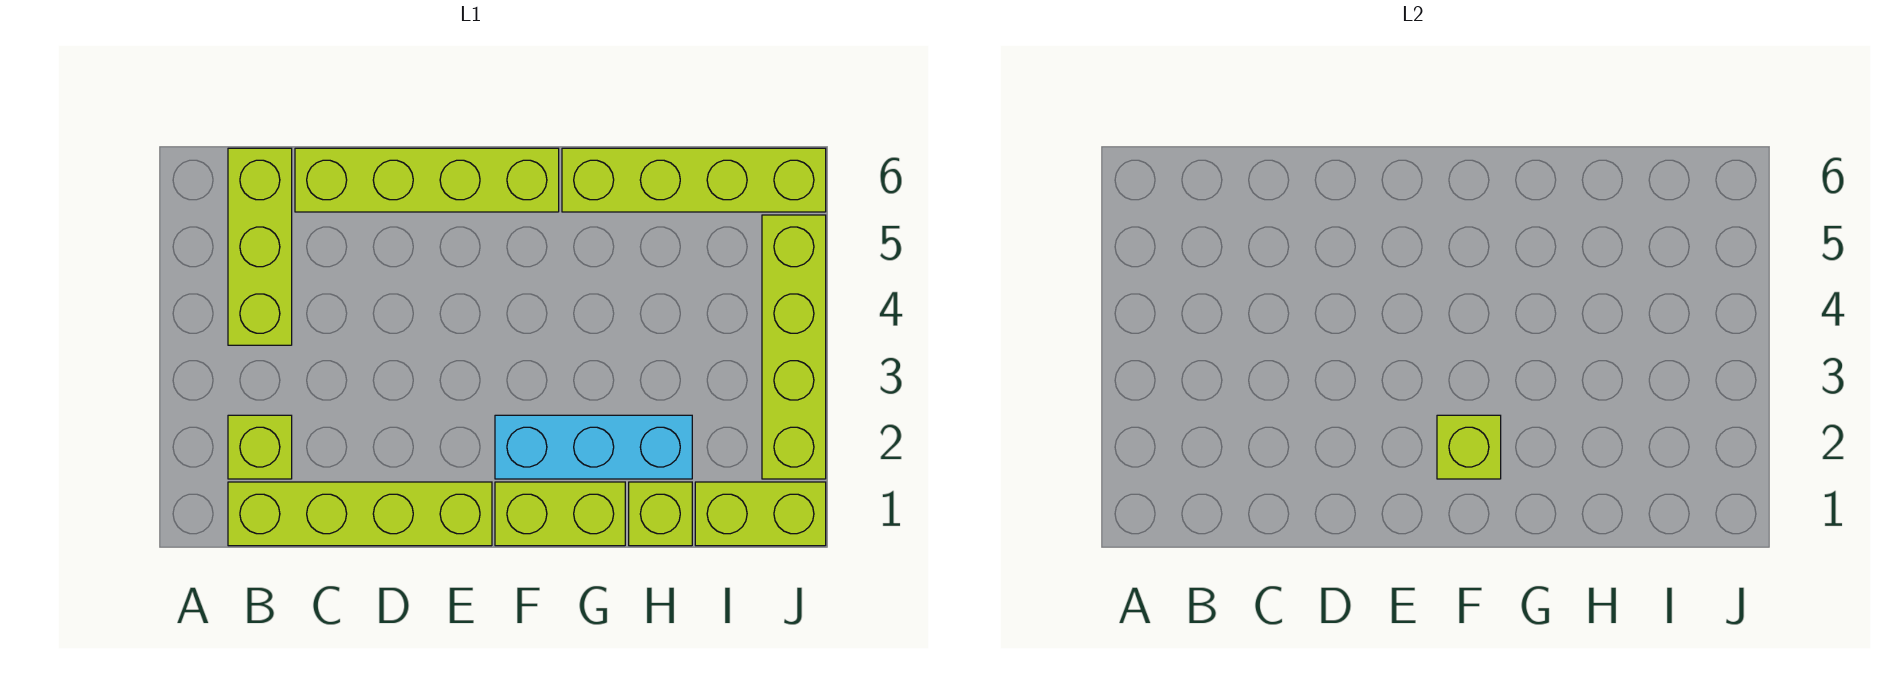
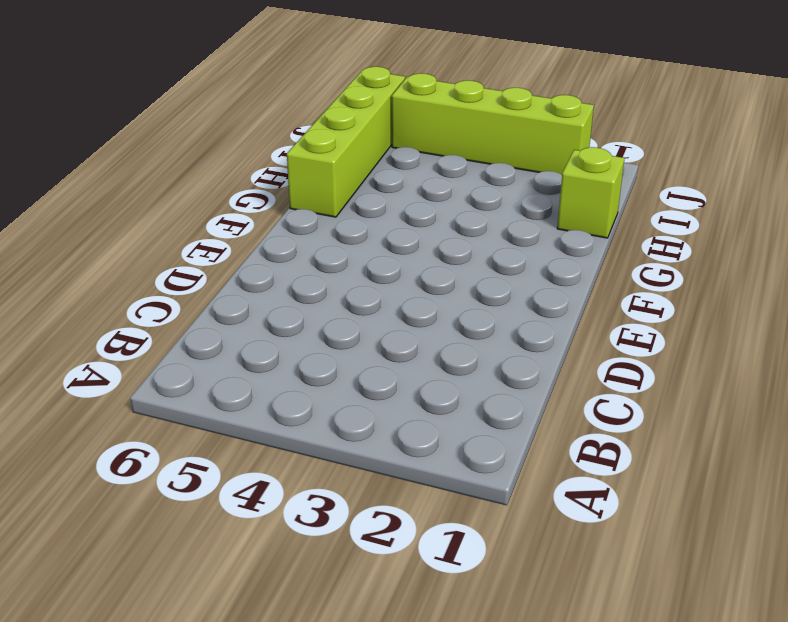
none -> lime brick B1:E1 level 1
none -> lime brick B2 level 1

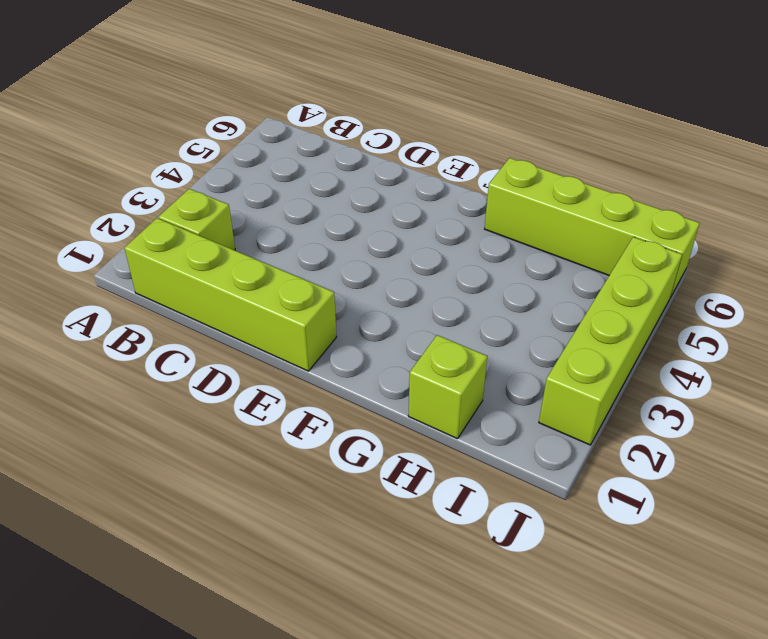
none -> lime brick B4:B6 level 1
none -> lime brick C6:F6 level 1

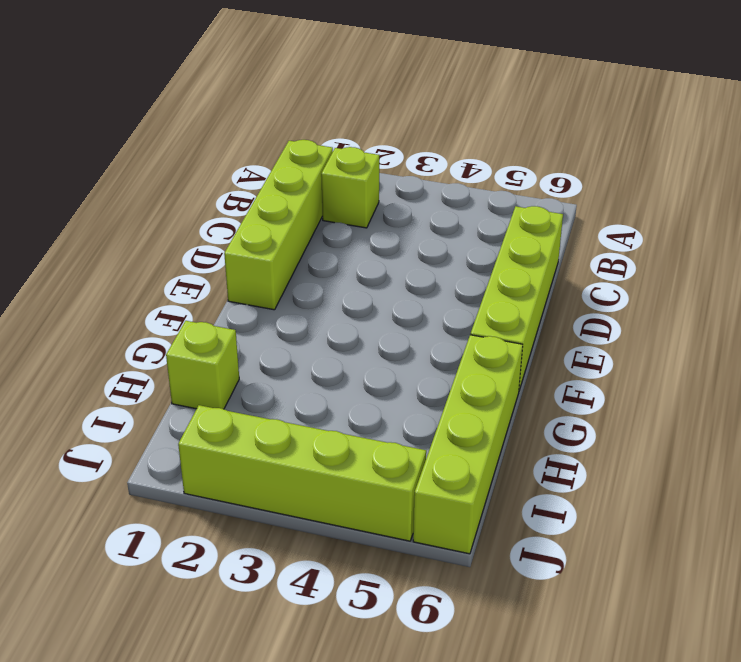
none -> lime brick B4:B6 level 1
none -> lime brick F1:G1 level 1

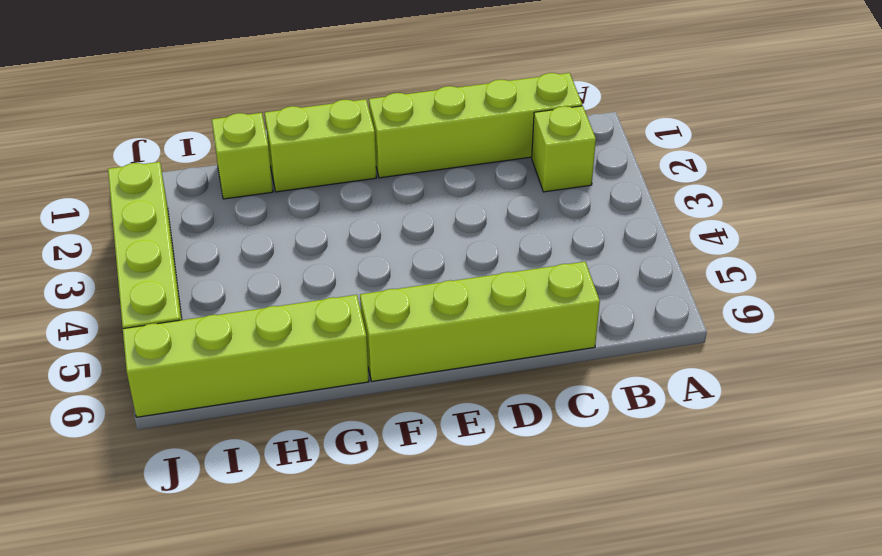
none -> lime brick B4:B6 level 1
none -> cyan brick F2:H2 level 1

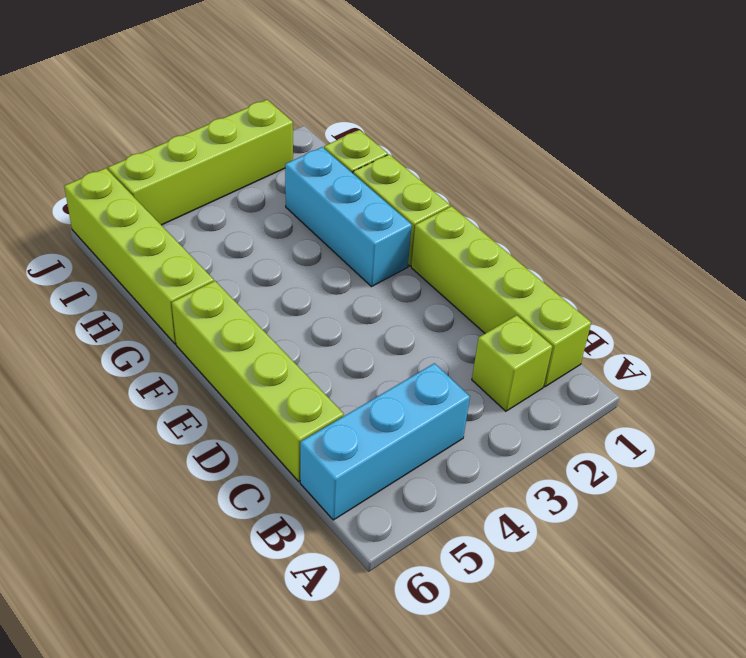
cyan brick B4:B6 level 1 -> lime brick B4:B6 level 1
none -> lime brick I1:J1 level 1
none -> lime brick F2 level 2

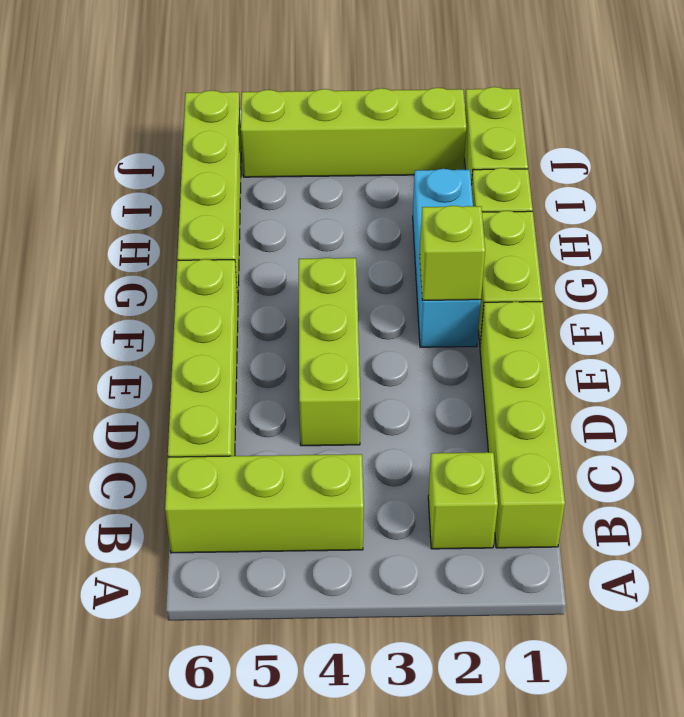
lime brick D4:F4 level 1 -> none

